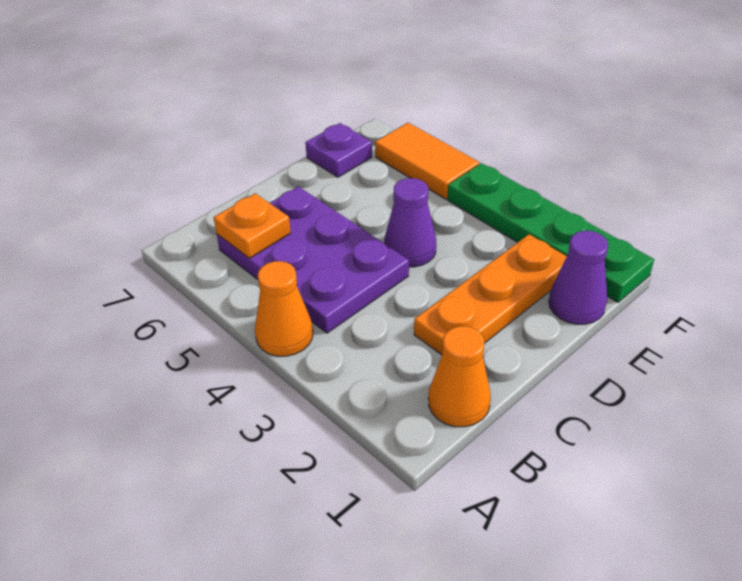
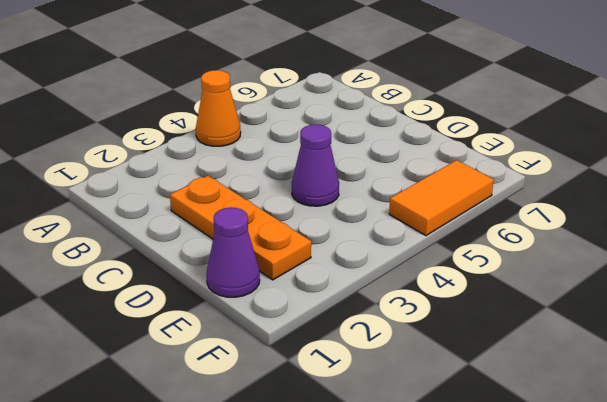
none -> orange cone B1 level 1
none -> purple plate B4:C6 level 1

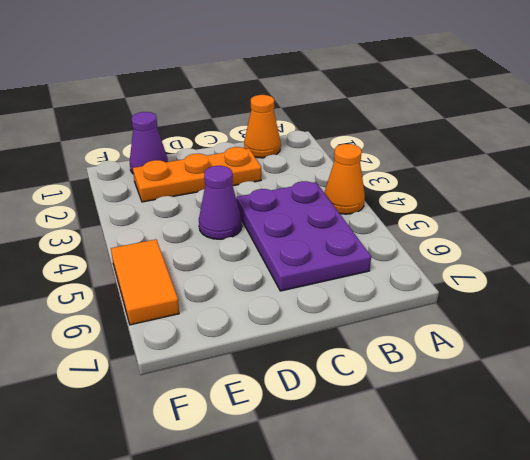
none -> purple plate E7 level 1
none -> green plate F1:F4 level 1

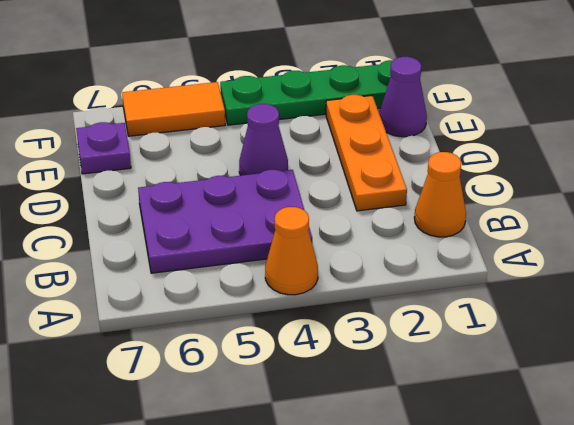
none -> orange plate B6 level 2

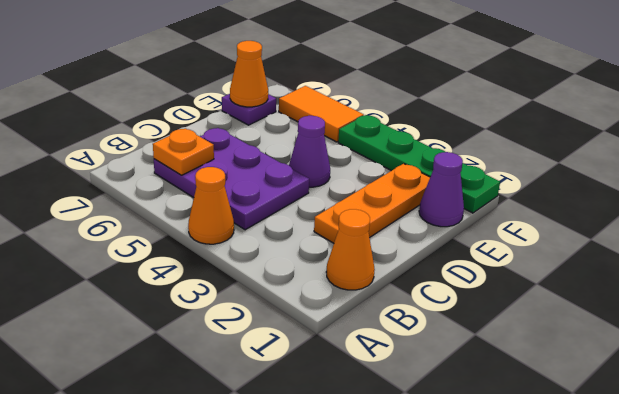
orange cone E7 level 2 -> none

